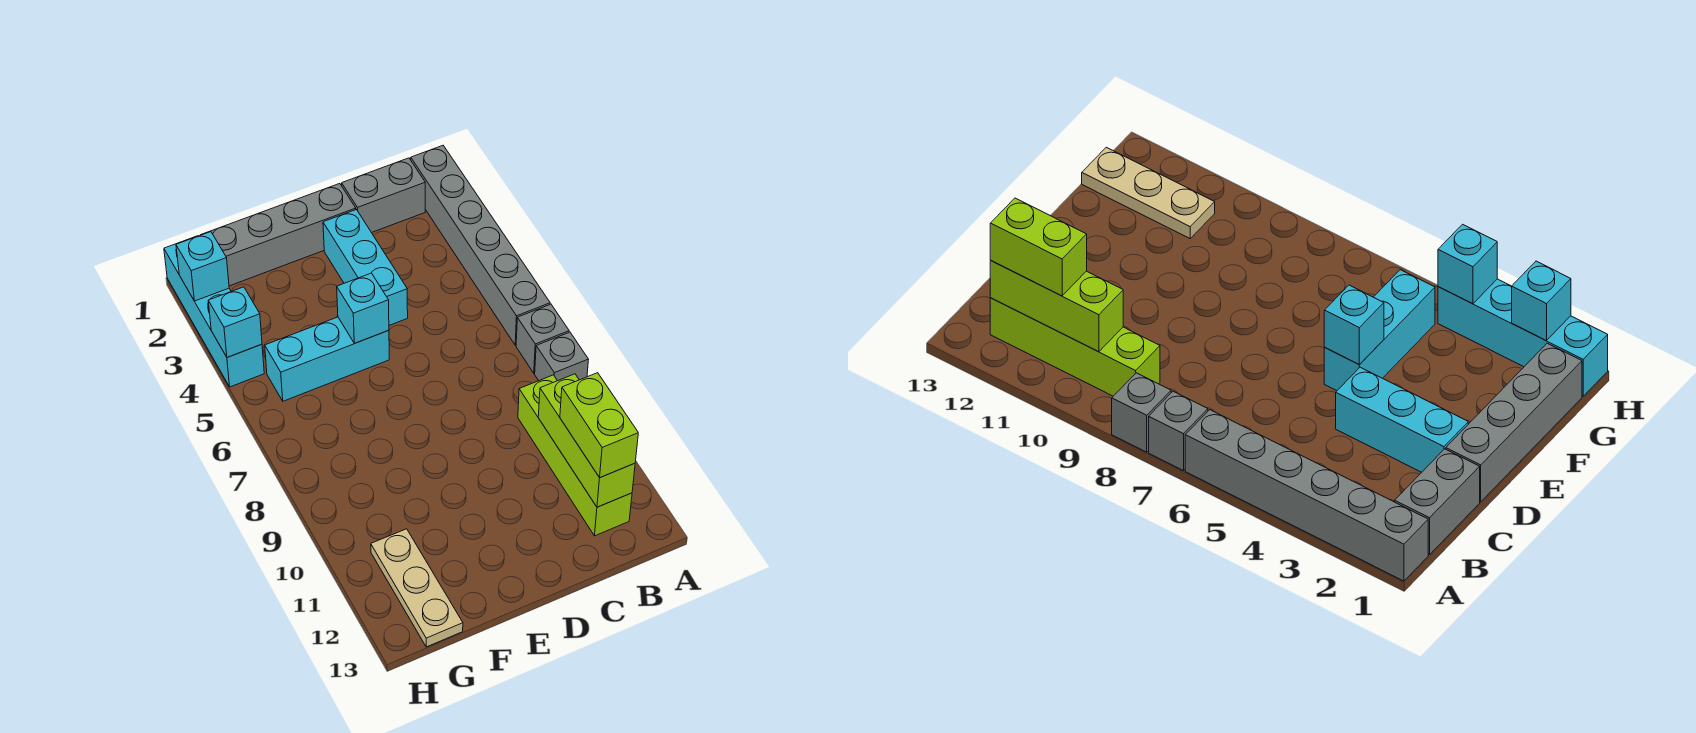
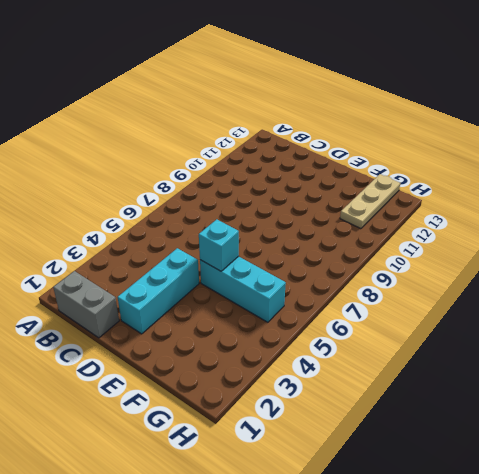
none -> grey brick A1:A6 level 1
none -> grey brick A7 level 1
none -> grey brick A8 level 1

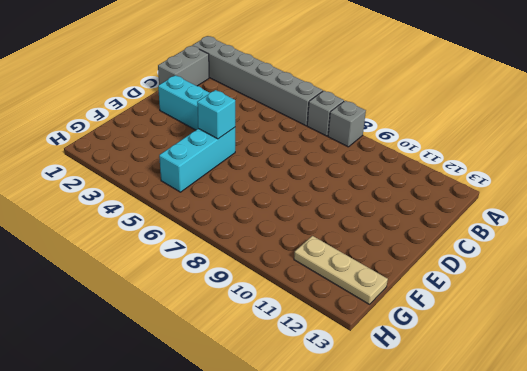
none -> lime brick B9:B12 level 1
none -> grey brick D1:G1 level 1
none -> cyan brick H1:H4 level 1

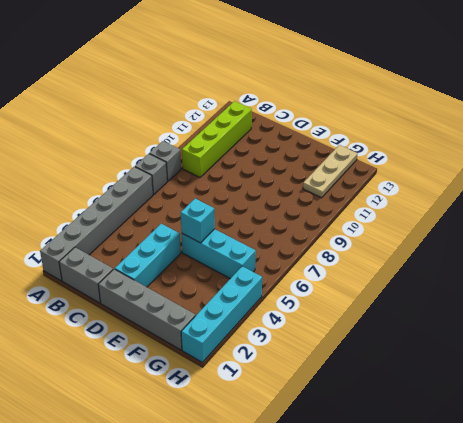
none -> lime brick B10:B12 level 2
none -> cyan brick H2 level 2
none -> cyan brick H4 level 2

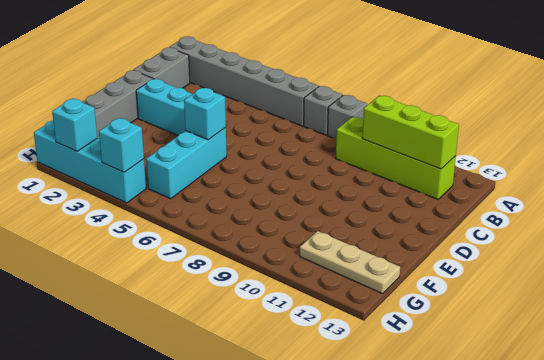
none -> lime brick B11:B12 level 3

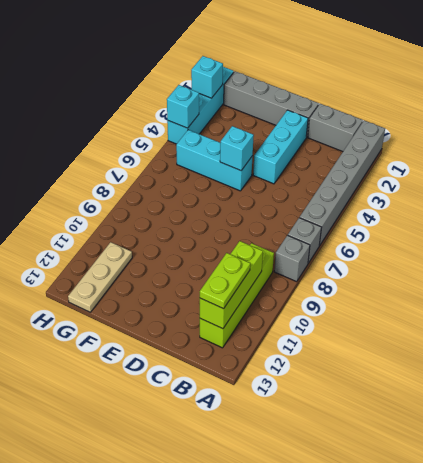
lime plate B11:B12 level 3 -> lime brick B11:B12 level 3

